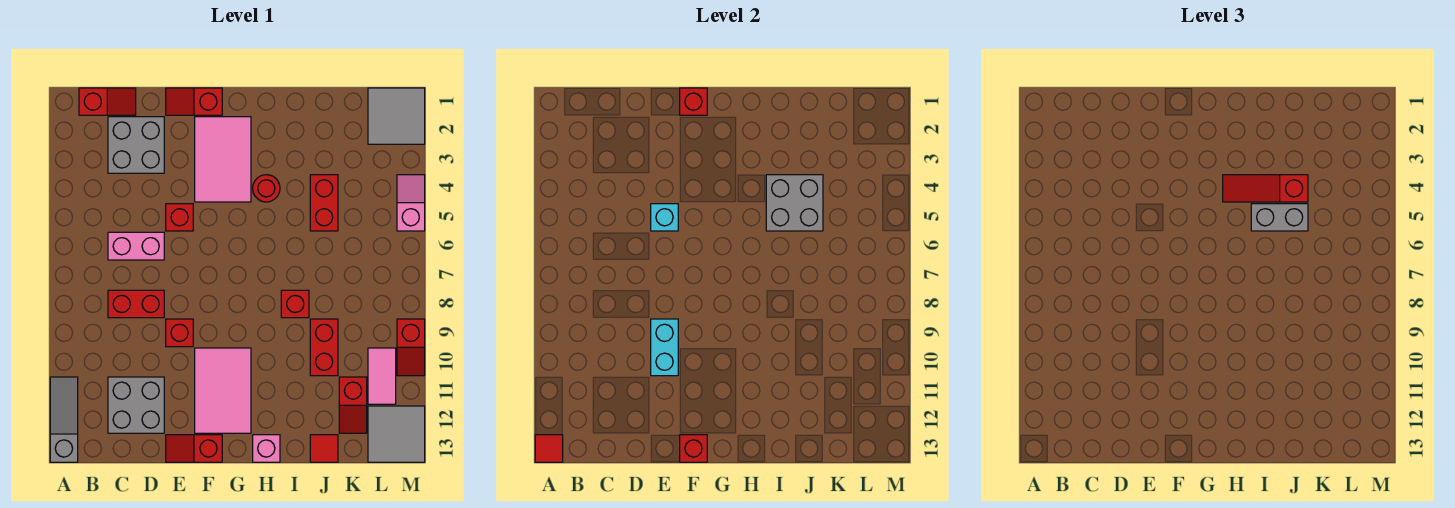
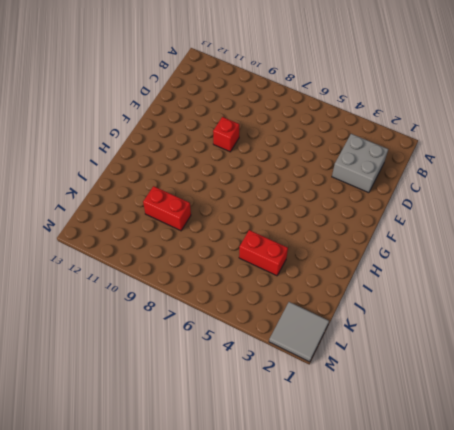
none -> grey slope A11:A13 level 1 top 13
none -> red slope B1:C1 level 1 top B
none -> pink brick C6:D6 level 1
none -> red brick C8:D8 level 1

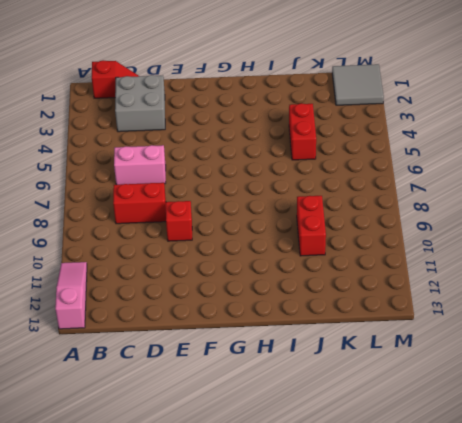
pink slope A11:A13 level 1 top 13 -> grey slope A11:A13 level 1 top 13
none -> grey brick C11:D12 level 1
none -> red slope E1:F1 level 1 top F
none -> red brick E5 level 1
none -> red slope E13:F13 level 1 top F

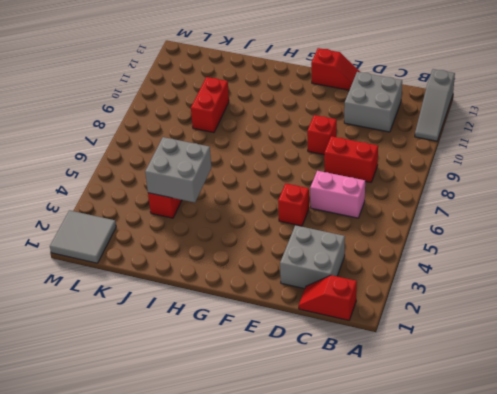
none -> red slope E1:F1 level 1 top F
none -> pink tile F2:G4 level 1
none -> pink tile F10:G12 level 1
none -> red round brick H4 level 1

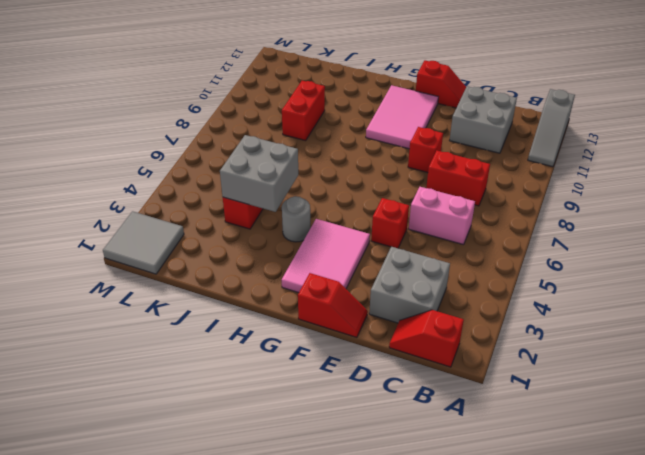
grey round brick H4 level 1 -> red round brick H4 level 1
none -> pink brick H13 level 1
none -> red brick I8 level 1
none -> red tile J13 level 1
none -> red slope K11:K12 level 1 top 11

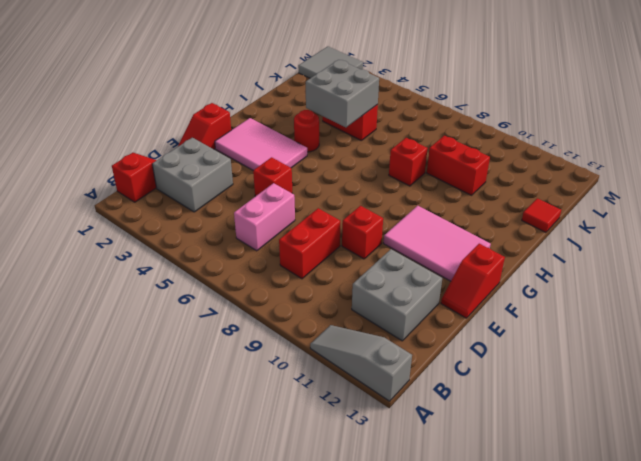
none -> pink brick H13 level 1
none -> red slope K11:K12 level 1 top 11
none -> pink tile L10:L11 level 1
none -> grey tile L12:M13 level 1

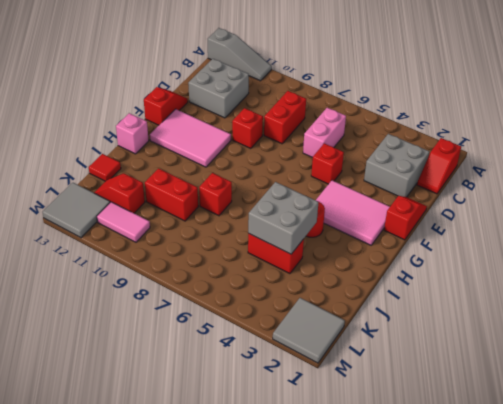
none -> pink slope M4:M5 level 1 top 5
none -> red slope M9:M10 level 1 top 9
none -> red tile A13 level 2
none -> cyan brick E5 level 2

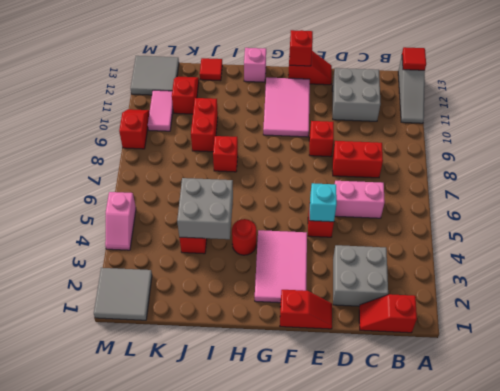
none -> cyan brick E9:E10 level 2
none -> red brick F1 level 2
none -> red slope H4:J4 level 3 top J
none -> grey brick I5:J5 level 3

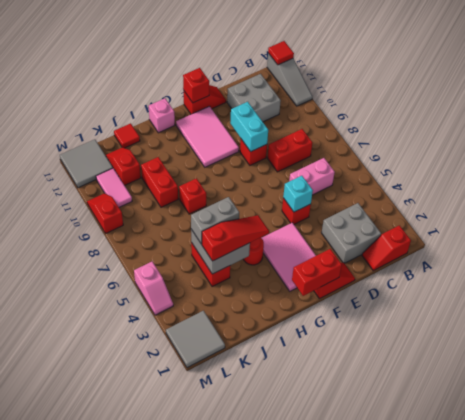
red brick F1:G1 level 2 -> red brick F1 level 2

